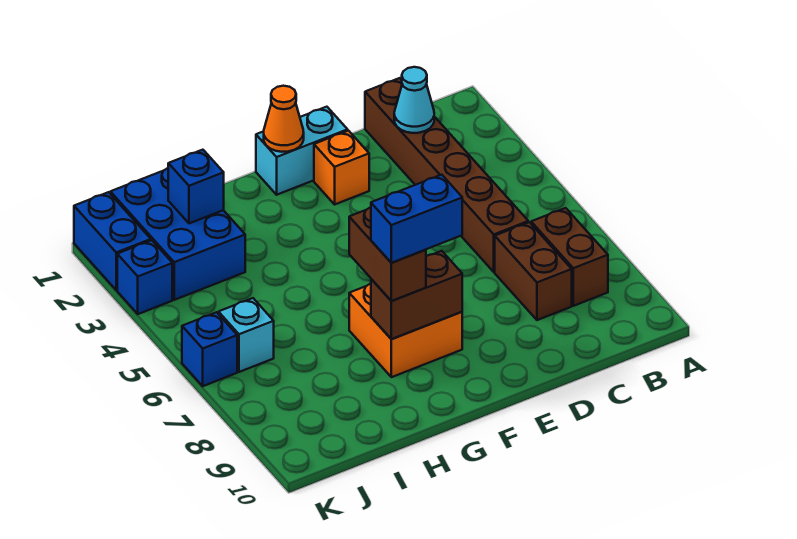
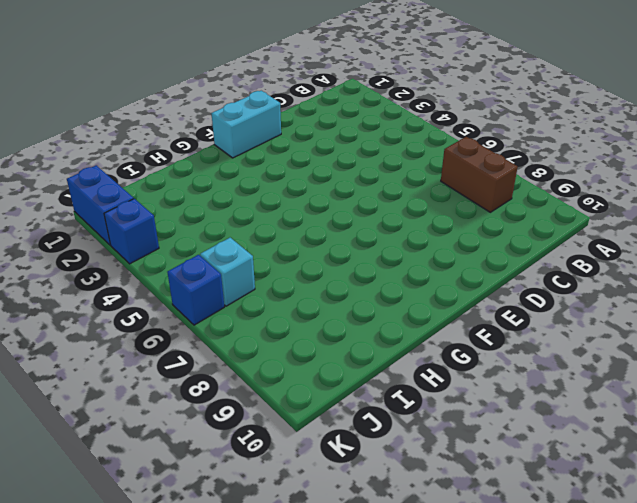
none -> brown brick C1:C6 level 1
none -> brown brick C7:C8 level 1
none -> orange brick E2 level 1

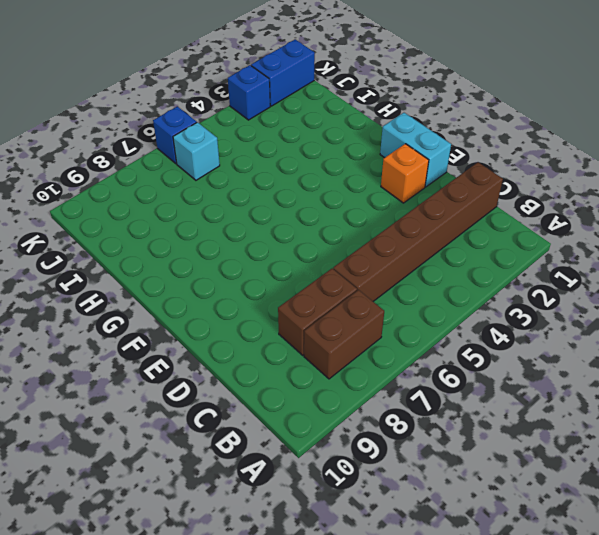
none -> orange brick F7:G8 level 1
none -> blue brick I1:J3 level 1
none -> cyan cone C2 level 2

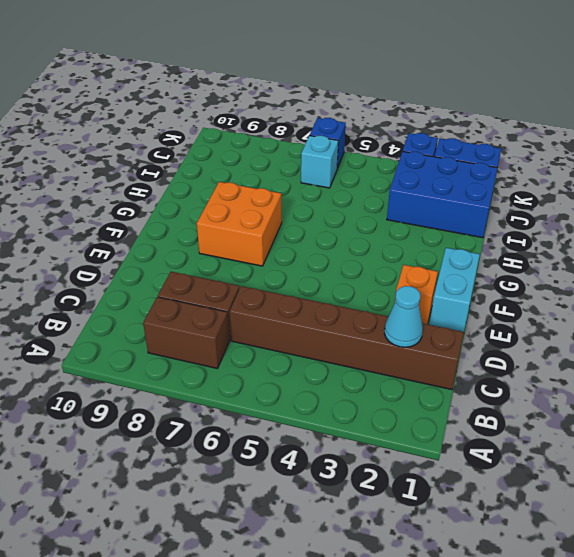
none -> orange cone F1 level 2
none -> brown brick F8:G8 level 2
none -> blue brick I2 level 2

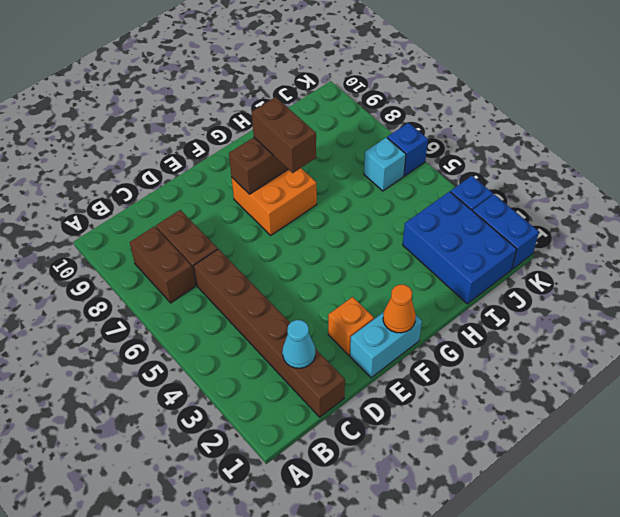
none -> blue brick I2 level 2
none -> blue brick F8:G8 level 4

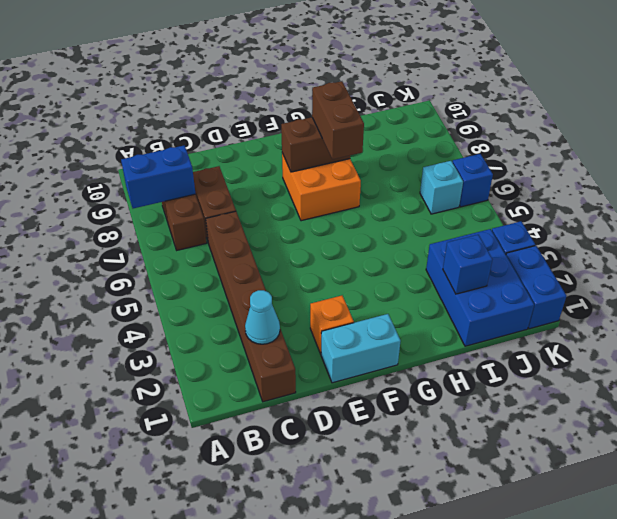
blue brick A8:B8 level 2 -> blue brick F8:G8 level 4
none -> orange cone F1 level 2

